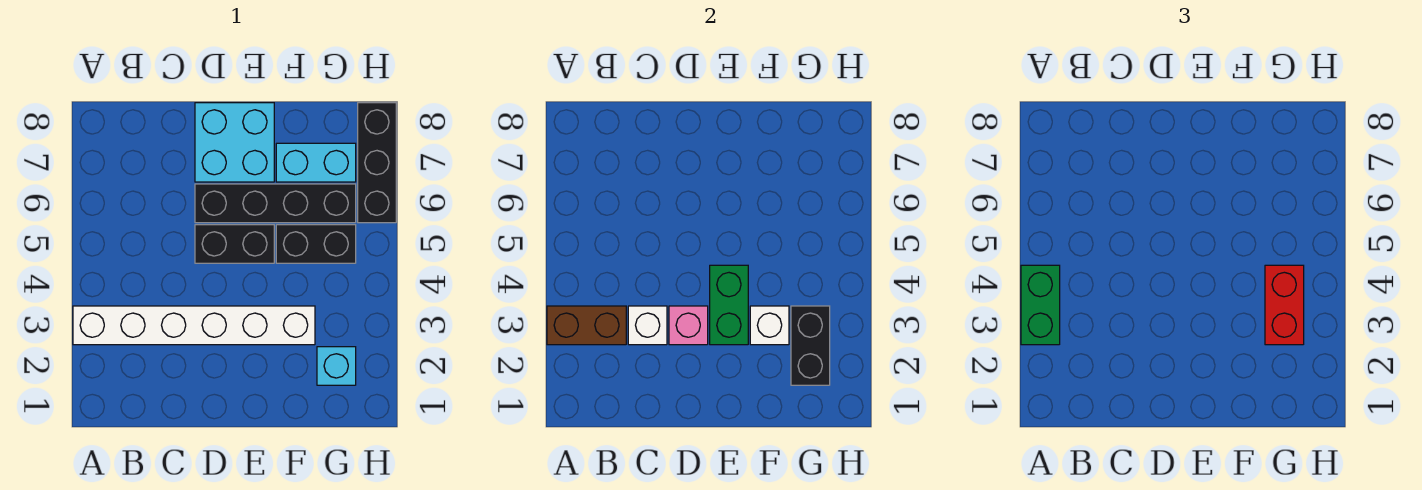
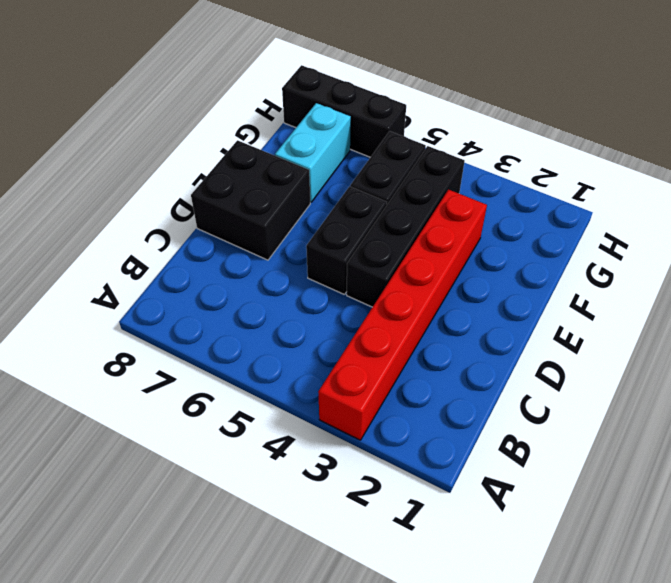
red brick A3:F3 level 1 -> white brick A3:F3 level 1
black brick D4:G4 level 1 -> black brick D6:G6 level 1
black brick D7:E8 level 1 -> cyan brick D7:E8 level 1
none -> cyan brick G2 level 1
none -> brown brick A3:B3 level 2
none -> white brick C3 level 2

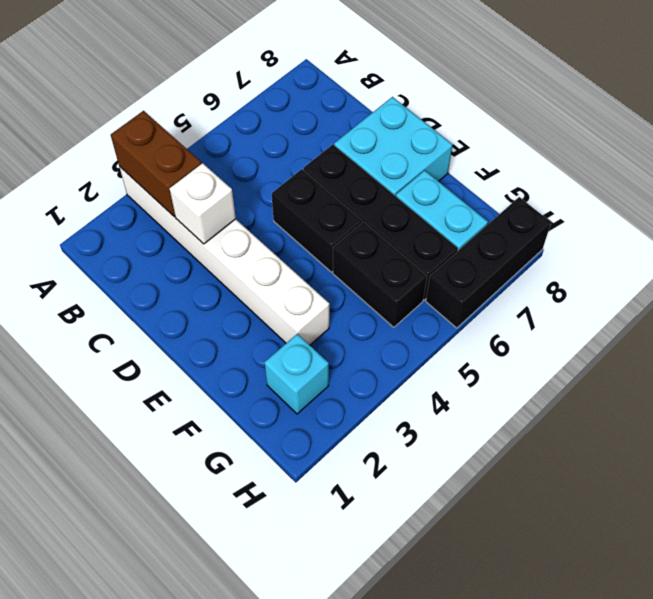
none -> pink brick D3 level 2
none -> green brick E3:E4 level 2
none -> white brick F3 level 2

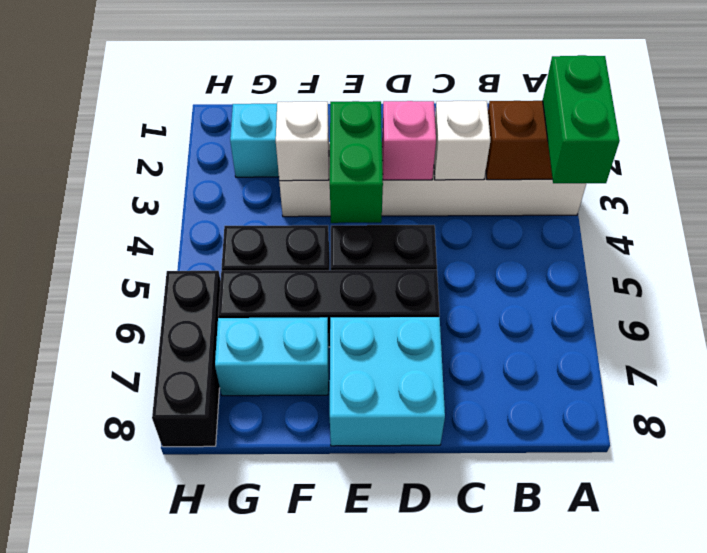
none -> black brick G2:G3 level 2
none -> red brick G3:G4 level 3

